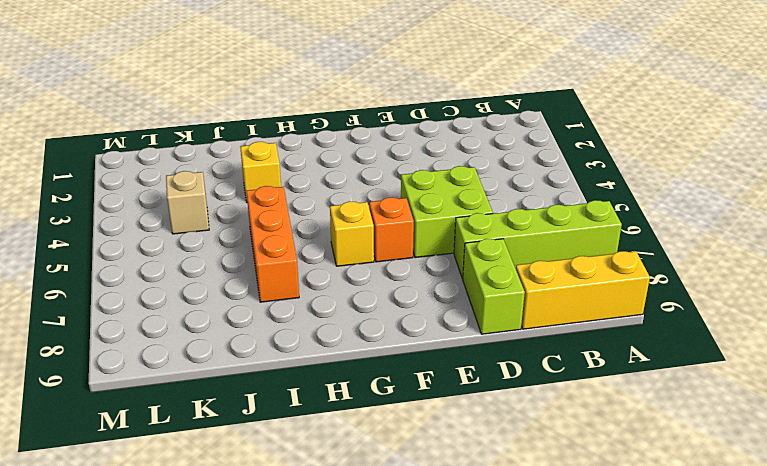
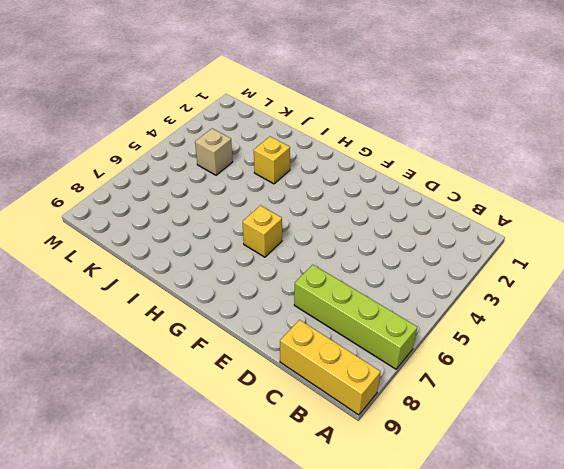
none -> lime brick D5:E6 level 1
none -> lime brick D8:D9 level 1

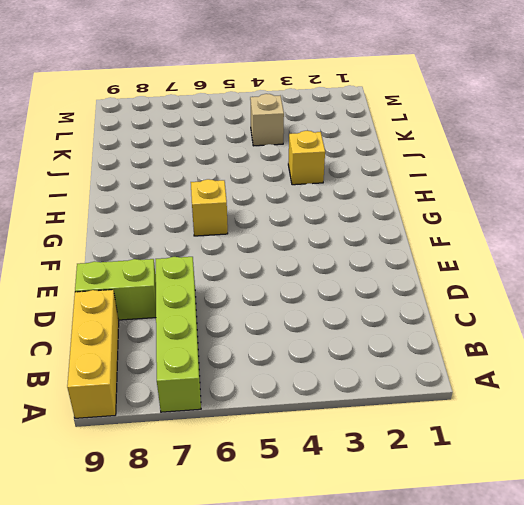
none -> lime brick D5:E6 level 1
none -> orange brick F6 level 1

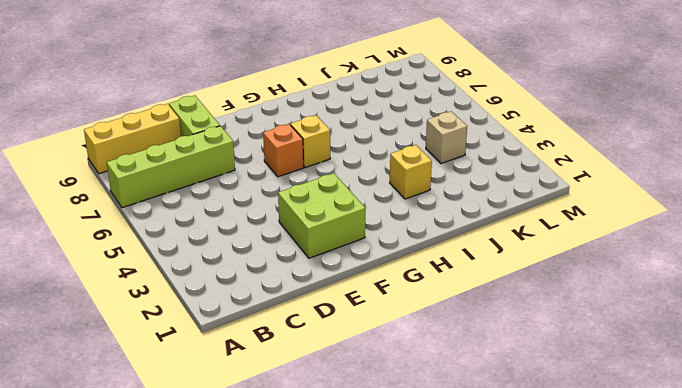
lime brick E2:F3 level 1 -> lime brick D5:E6 level 1
none -> orange brick I5:I7 level 1

